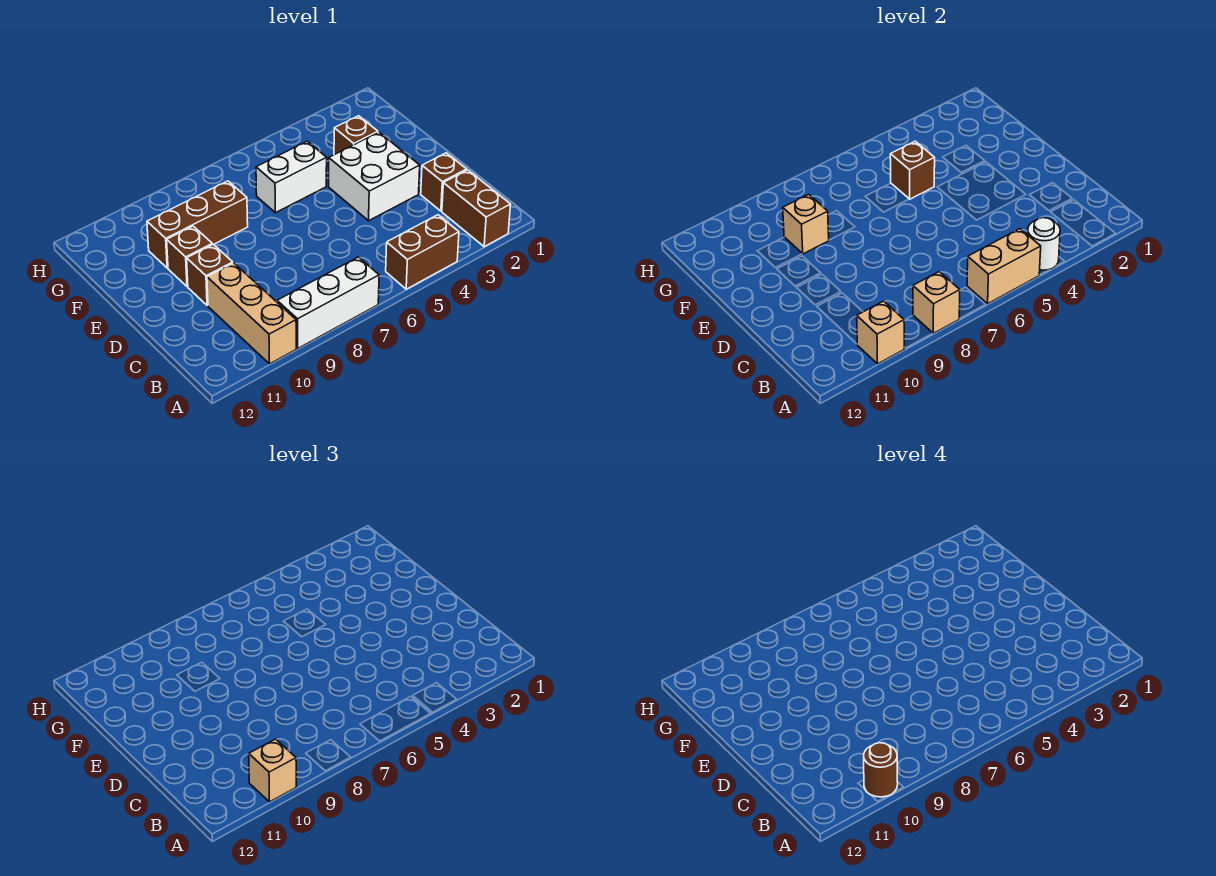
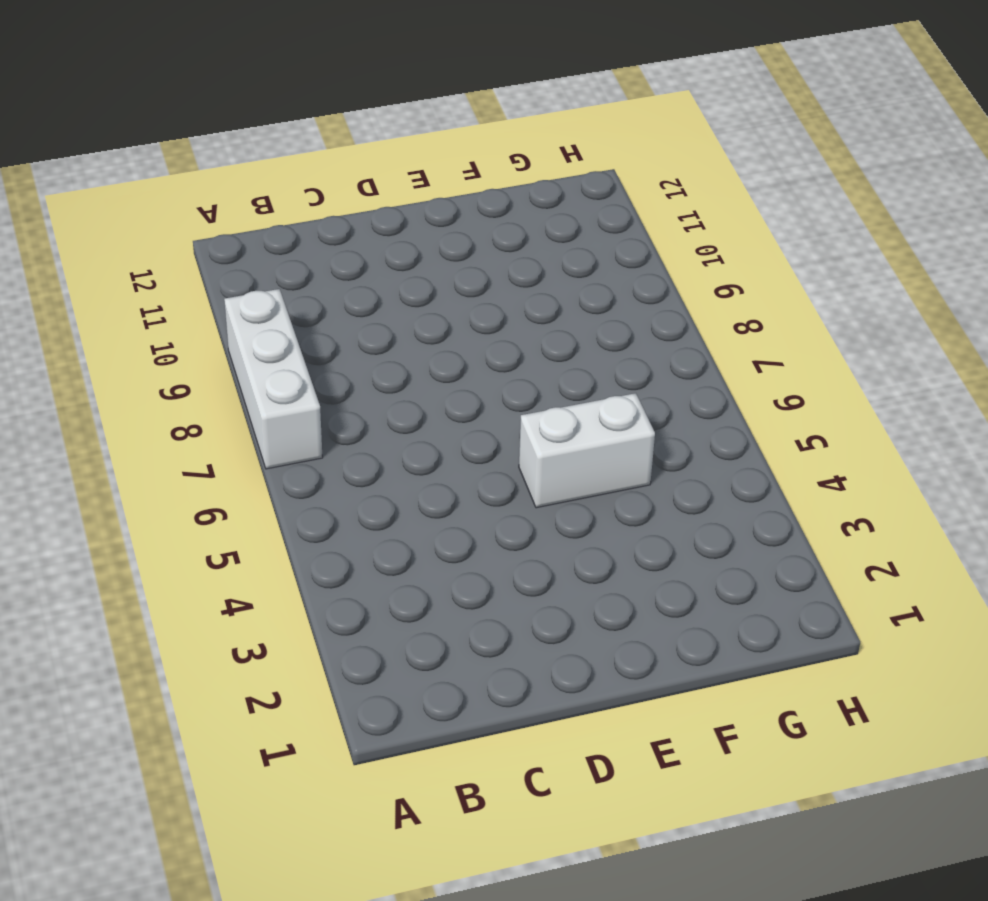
white brick E5:F5 level 1 -> white brick F5:F6 level 1
none -> brown brick A2:B2 level 1
none -> brown brick A4:A5 level 1
none -> tan brick A10:C10 level 1

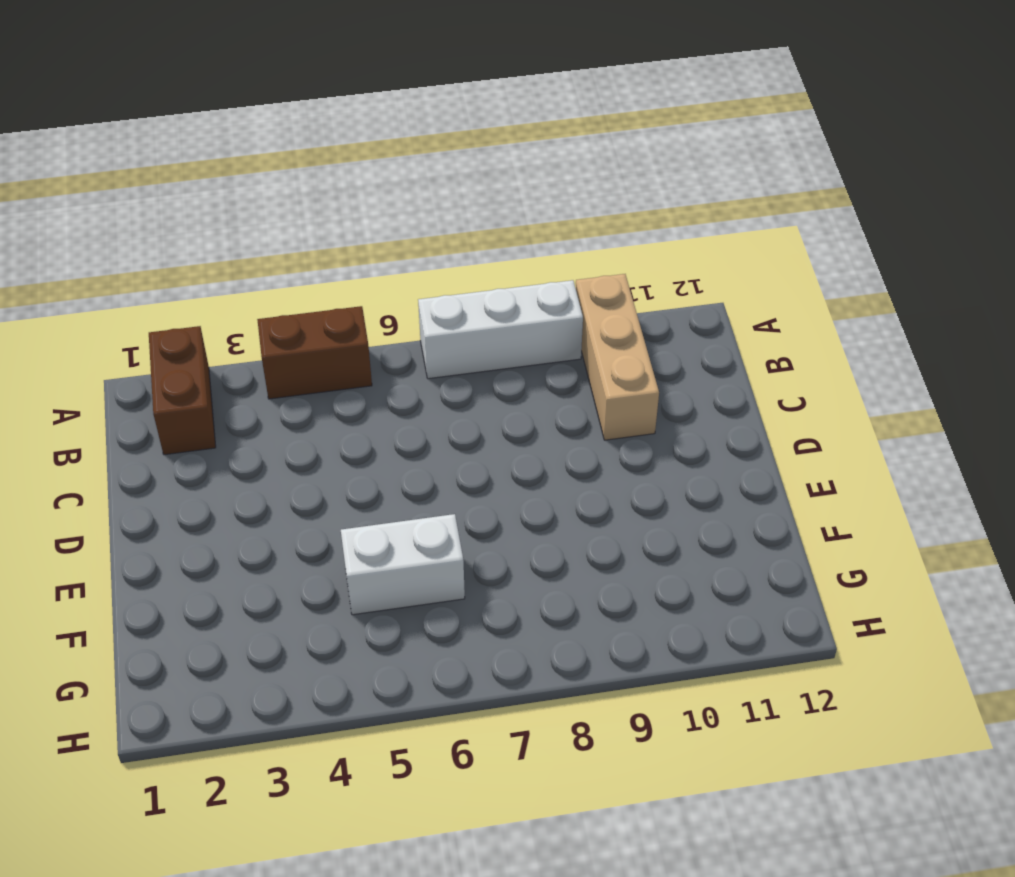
none -> brown brick C2 level 1
none -> white brick D3:E4 level 1
none -> brown brick D10 level 1

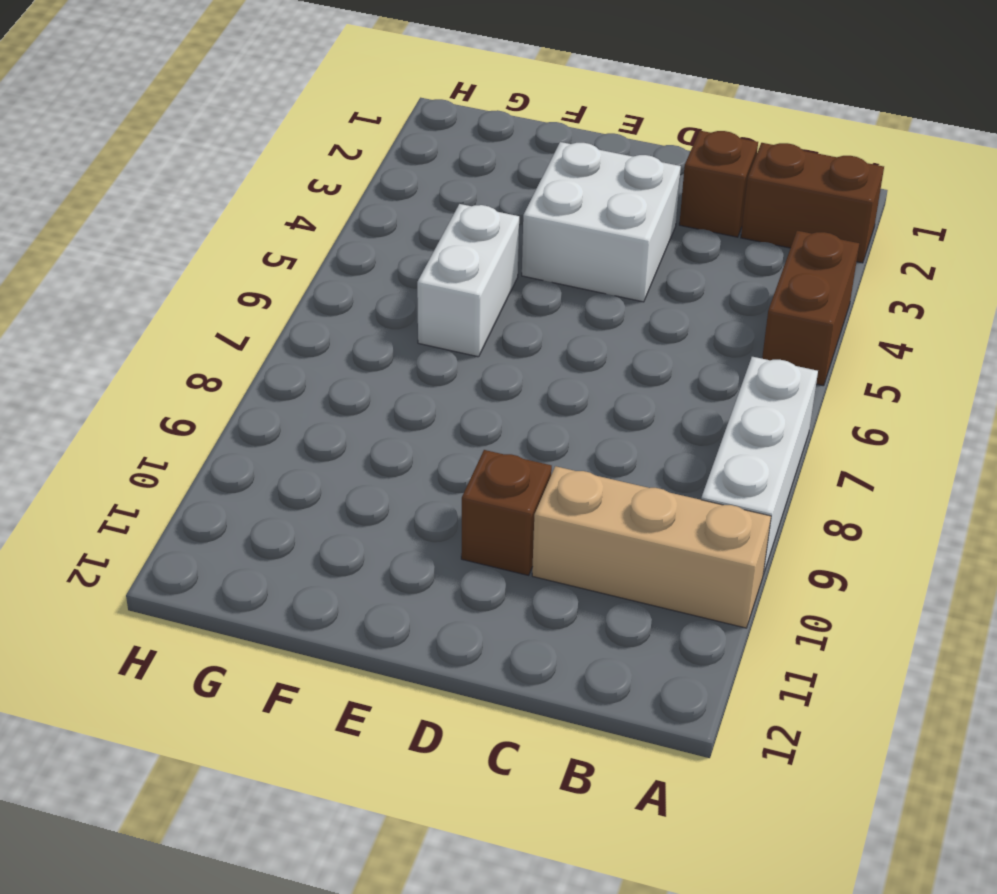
none -> brown brick E10 level 1
none -> brown brick F3 level 1
none -> brown brick F8:F10 level 1

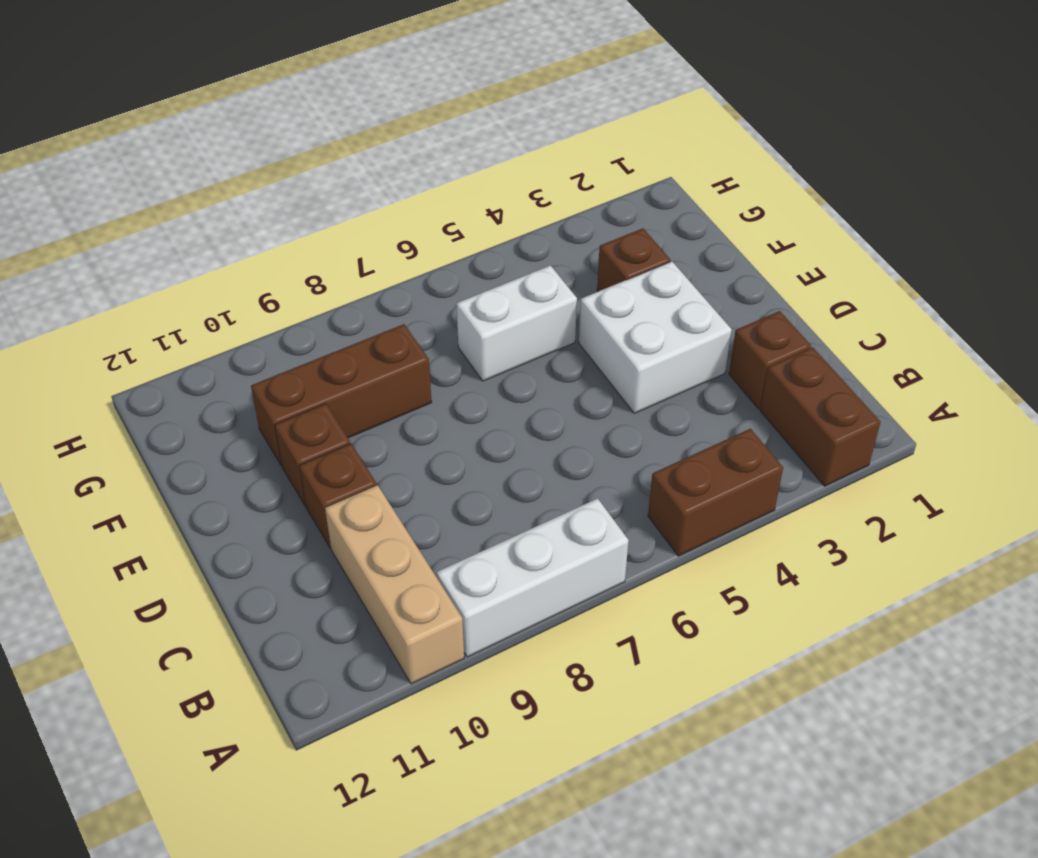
none -> white round brick A4 level 2
none -> tan brick A5:A6 level 2
none -> tan brick A8 level 2

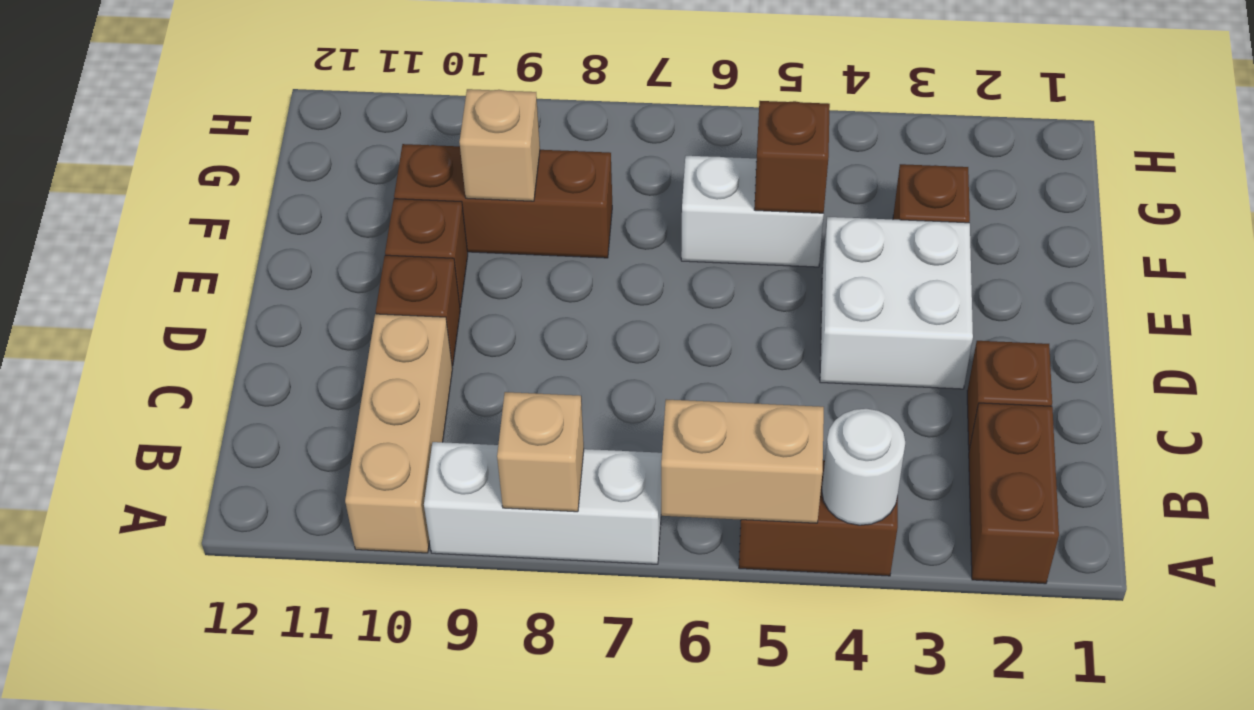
none -> tan brick A10 level 2
none -> tan brick A10 level 3
none -> brown round brick A10 level 4

